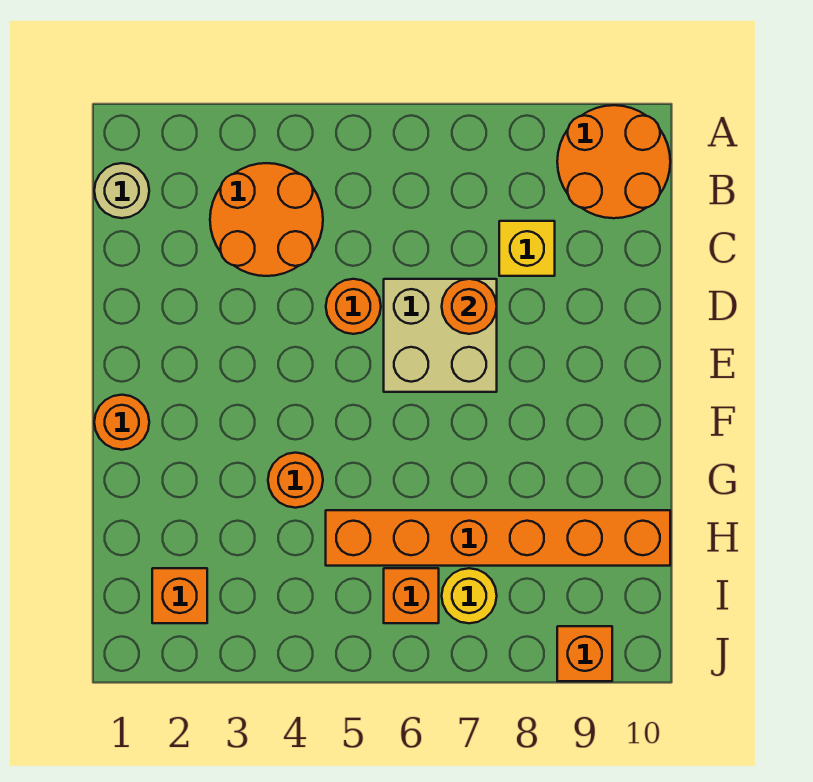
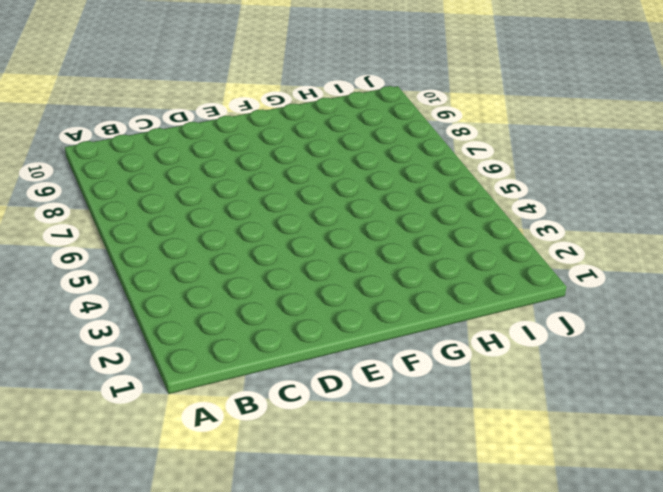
none -> orange round brick A9:B10 level 1
none -> tan round brick B1 level 1
none -> orange round brick B3:C4 level 1

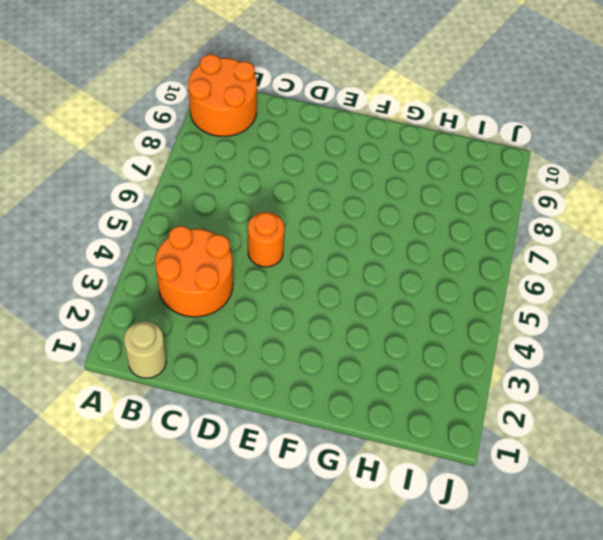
none -> yellow brick C8 level 1
none -> tan brick D6:E7 level 1
none -> orange round brick F1 level 1

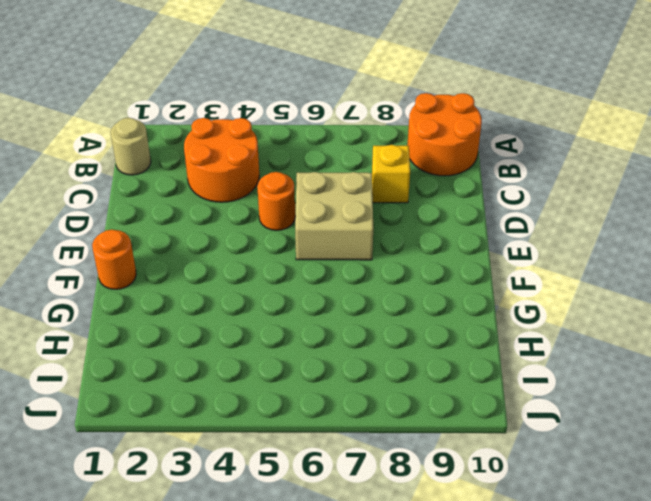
none -> orange round brick G4 level 1
none -> orange brick H5:H10 level 1
none -> orange brick I2 level 1

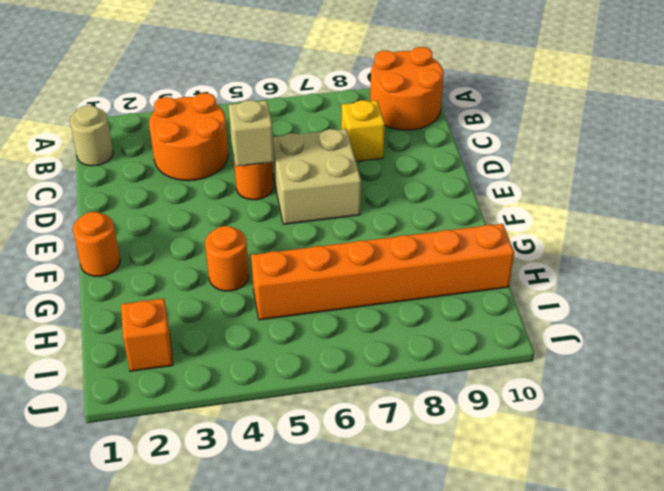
tan brick D5 level 2 -> none
none -> orange brick I6 level 1
none -> yellow round brick I7 level 1
none -> orange brick J9 level 1

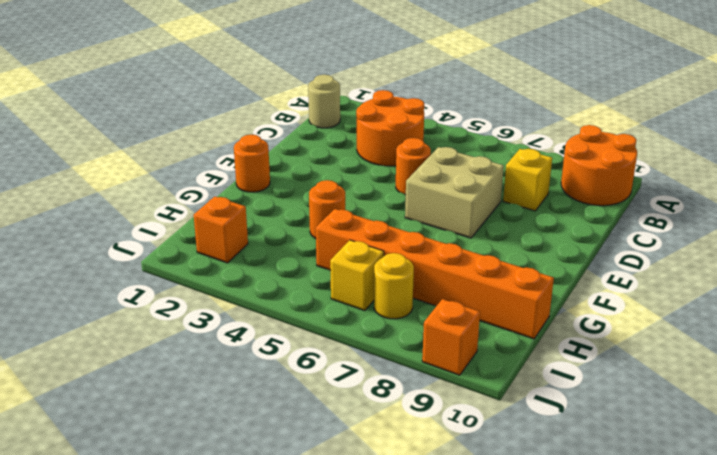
yellow brick I6 level 1 -> orange brick I6 level 1
none -> orange round brick D7 level 2

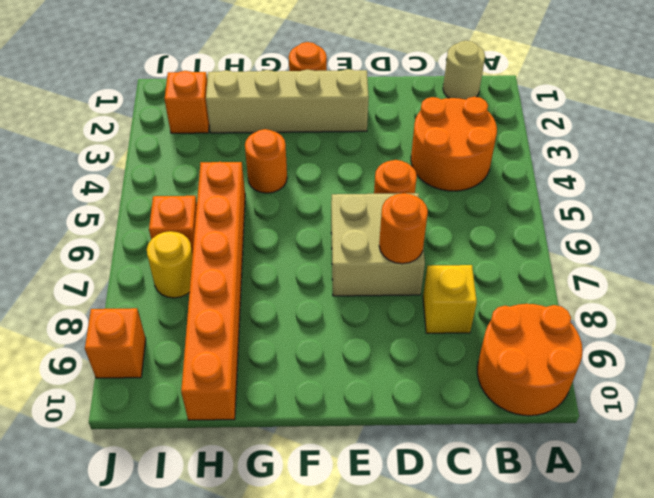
tan brick E2:H2 level 1 -> none

